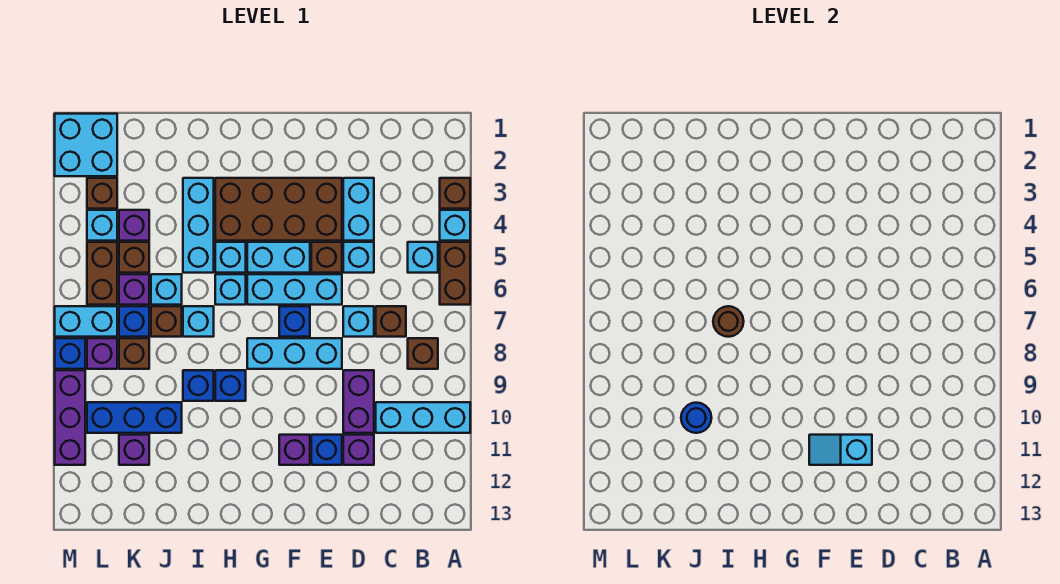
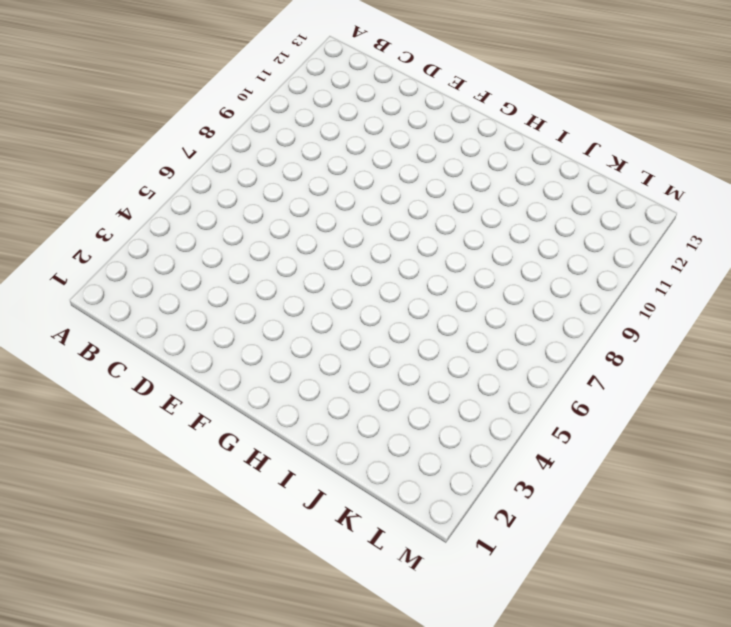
none -> brown brick A3 level 1
none -> cyan brick A4 level 1
none -> brown brick A5:A6 level 1
none -> cyan brick A10:C10 level 1

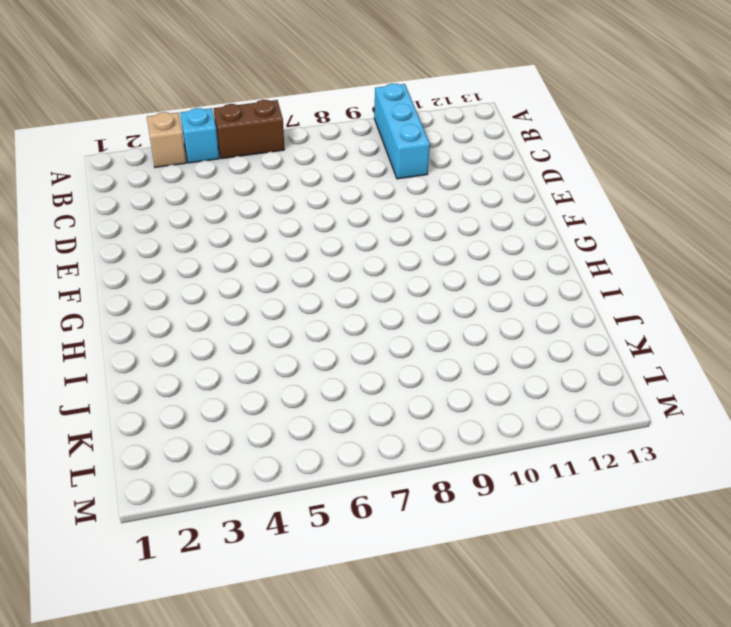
tan brick A3 level 1 -> brown brick A3 level 1
none -> cyan brick B5 level 1
none -> brown brick B8 level 1
none -> brown brick C7 level 1
none -> cyan brick D3:D4 level 1

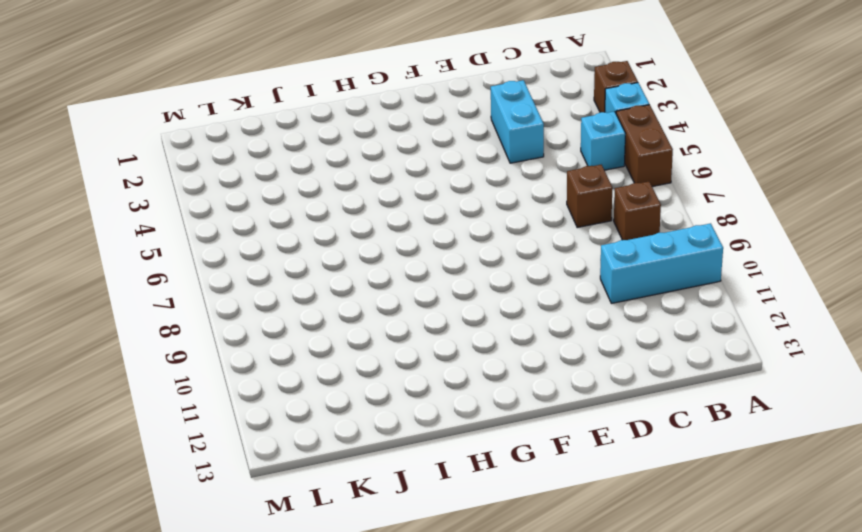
none -> cyan brick D5 level 1
none -> cyan brick D7 level 1
none -> purple brick D9:D10 level 1
none -> purple brick D11 level 1

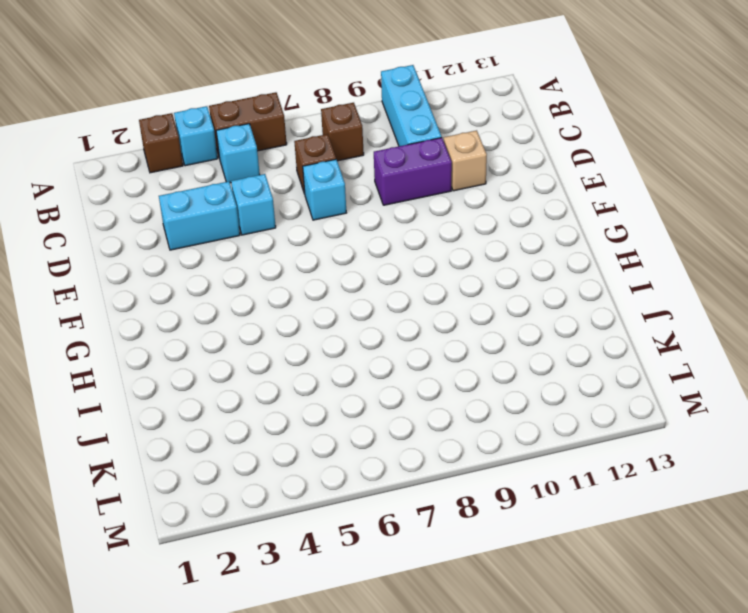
tan brick D11 level 1 -> purple brick D11 level 1
none -> brown brick E3:H4 level 1
none -> brown brick E5 level 1
none -> cyan brick E6:G6 level 1
none -> cyan brick E8:G8 level 1

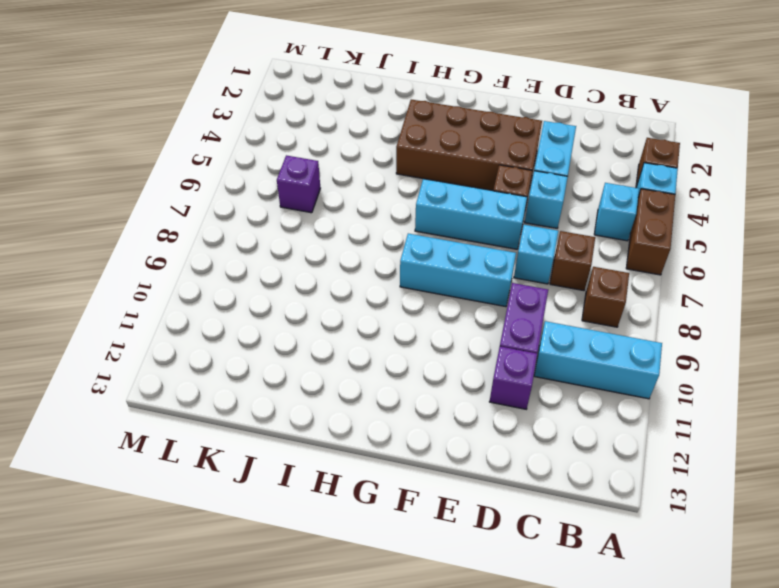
none -> blue brick E11 level 1
none -> cyan brick F5:G5 level 1
none -> blue brick F7 level 1
none -> purple brick F11 level 1

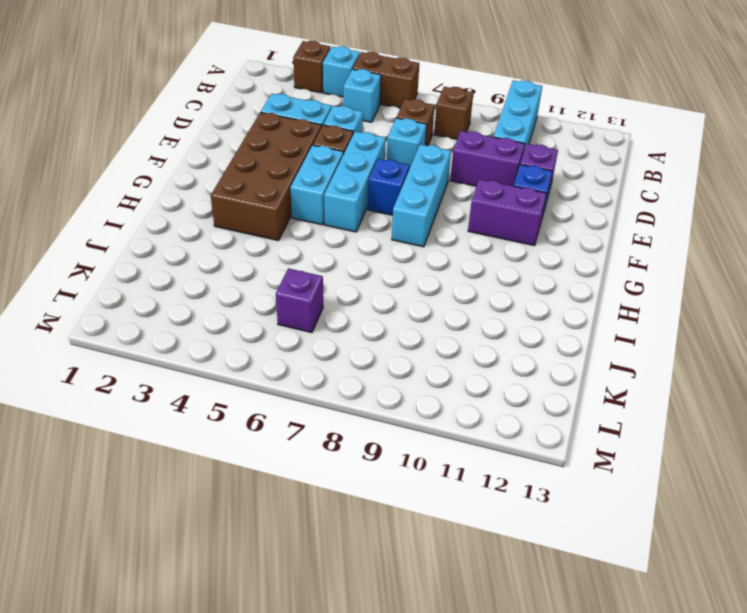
purple brick F10:F11 level 1 -> purple brick F11 level 1
none -> cyan brick H5 level 1
none -> cyan brick H6 level 1
none -> blue brick H9 level 1
none -> cyan brick I3:I5 level 1

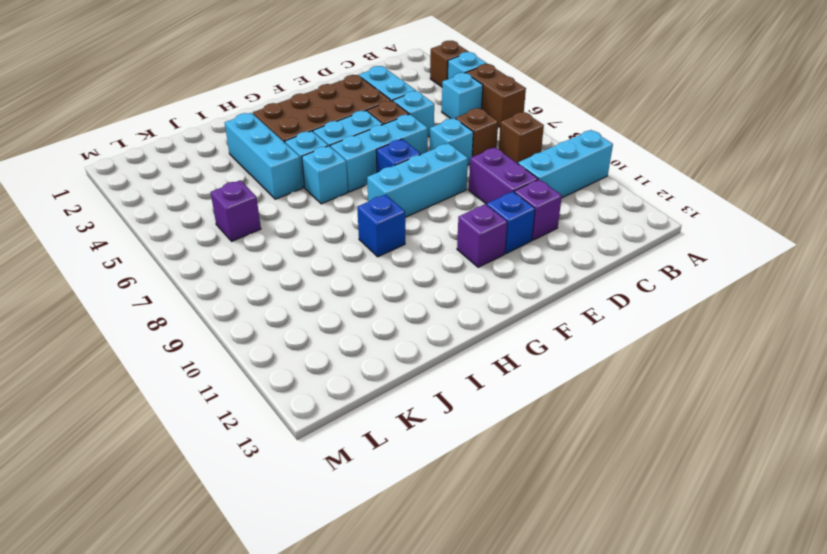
none -> cyan brick I7 level 1
none -> blue brick I9 level 1
none -> cyan brick J6 level 1
none -> brown brick J7 level 1

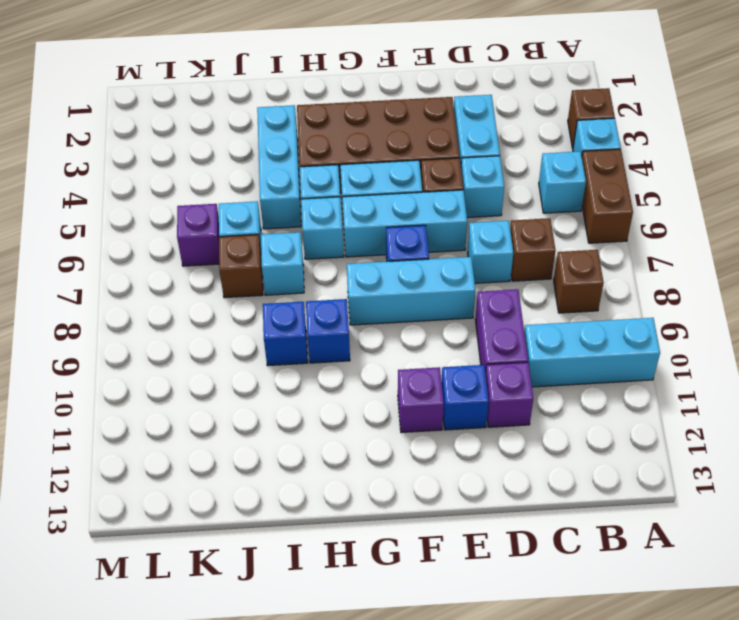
none -> blue brick J10:L10 level 1
none -> purple brick K4 level 1
none -> brown brick K5 level 1
none -> blue brick K7 level 1

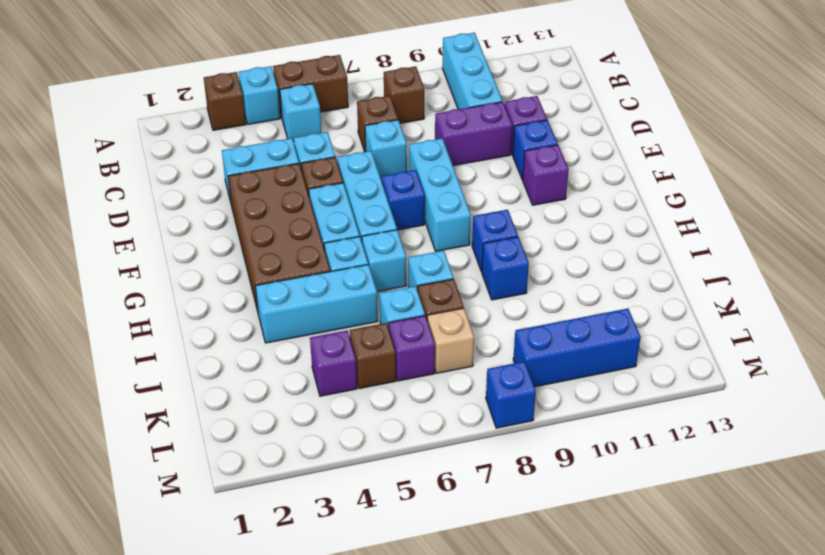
tan brick K7 level 1 -> blue brick K7 level 1
blue brick L9:L11 level 1 -> blue brick J10:L10 level 1
none -> brown brick K8 level 1
none -> purple brick K11 level 1
none -> cyan brick L1:M2 level 1
none -> brown brick L3 level 1

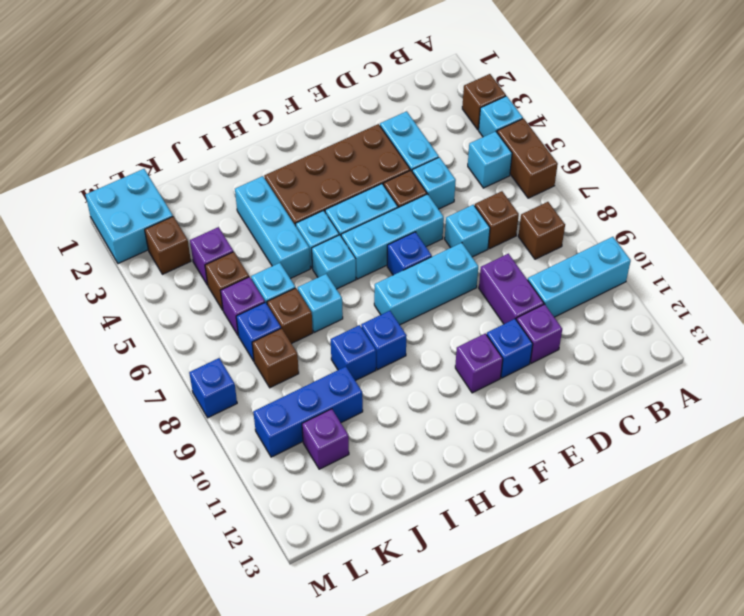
none -> cyan brick L4 level 1
none -> brown brick L5:L6 level 1
none -> cyan brick L7:M7 level 1
none -> purple brick L8 level 1

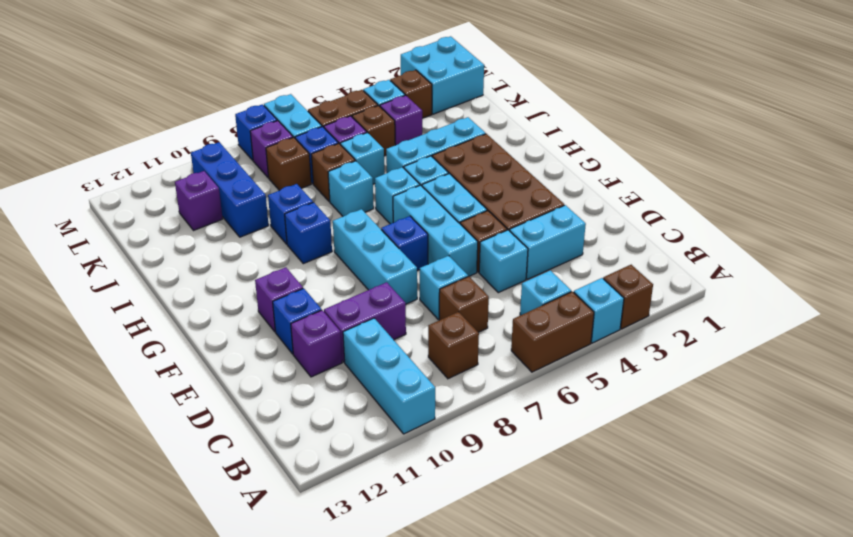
none -> purple brick M9:M11 level 1
none -> cyan slope E11:F11 level 2 top E
none -> brown round brick I7 level 2
none -> blue round brick J10 level 2

